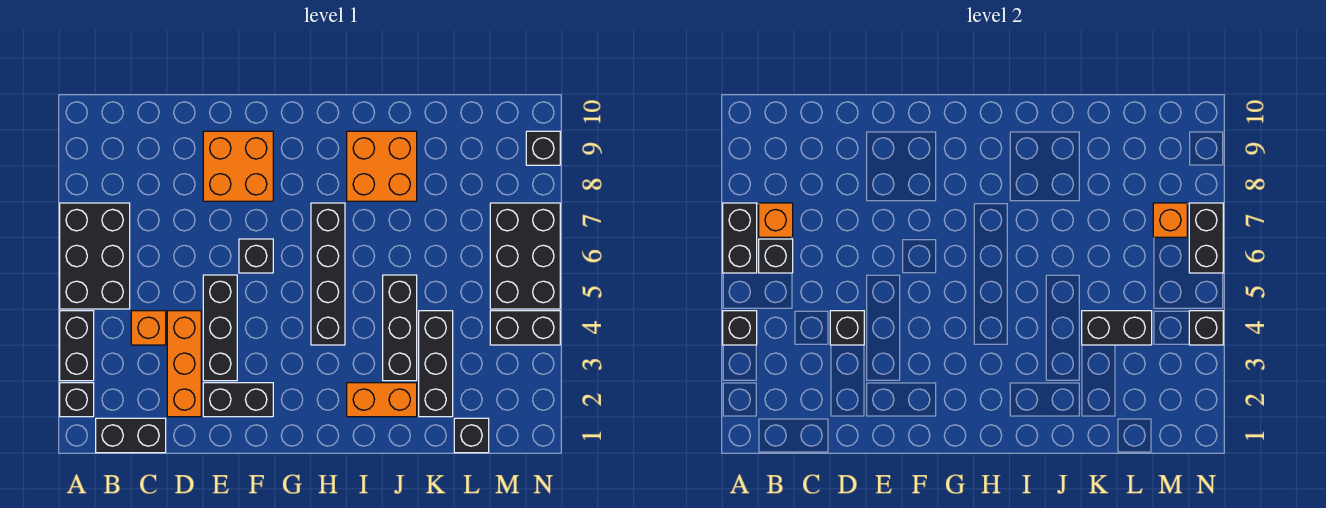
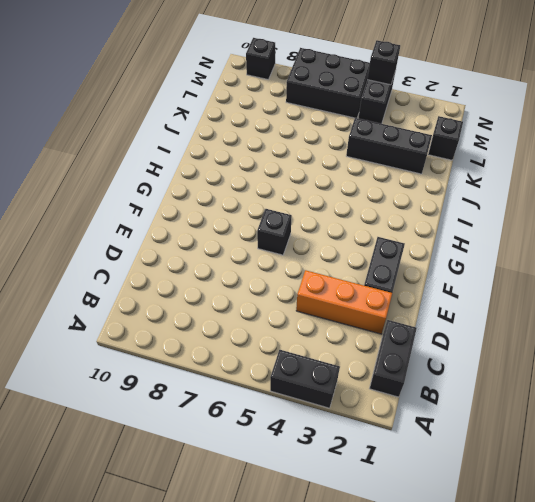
none -> black brick A2 level 1
none -> black brick A5:B7 level 1
none -> orange brick C4 level 1

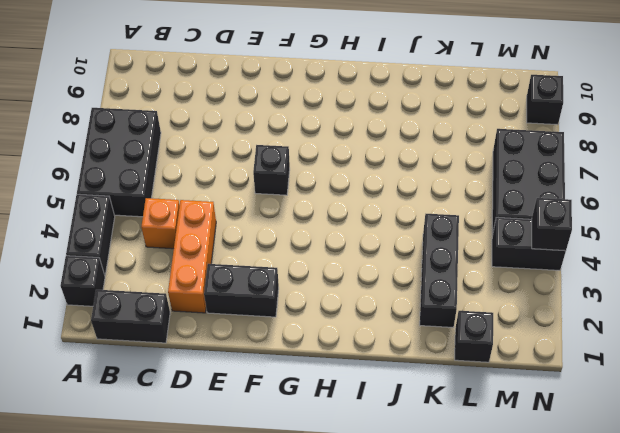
none -> black brick E3:E5 level 1
none -> orange brick E8:F9 level 1
none -> black brick H4:H7 level 1

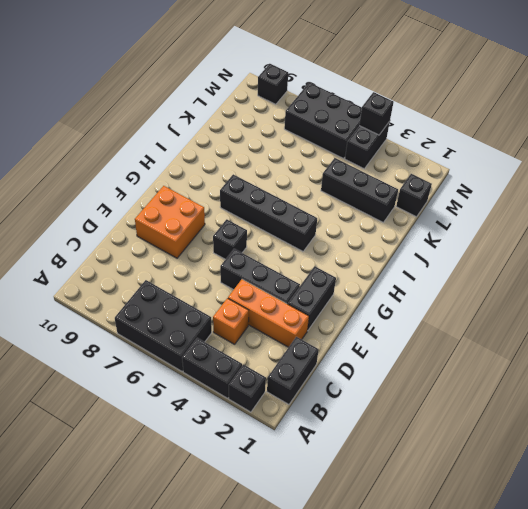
none -> orange brick I2:J2 level 1
none -> orange brick I8:J9 level 1
none -> black brick J3:J5 level 1

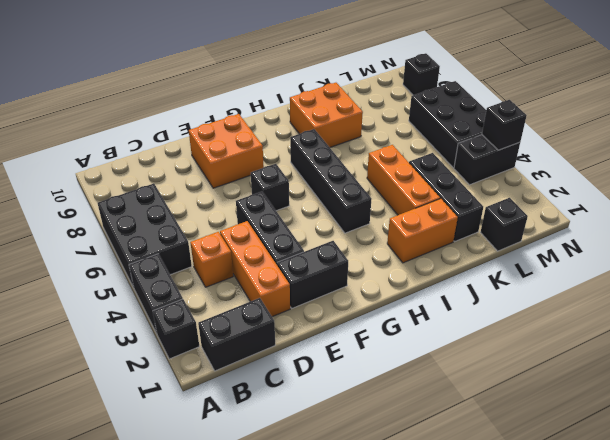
orange brick J3:J5 level 1 -> black brick J3:J5 level 1
none -> black brick A4 level 2
none -> black brick A6:A7 level 2
none -> black brick B6 level 2

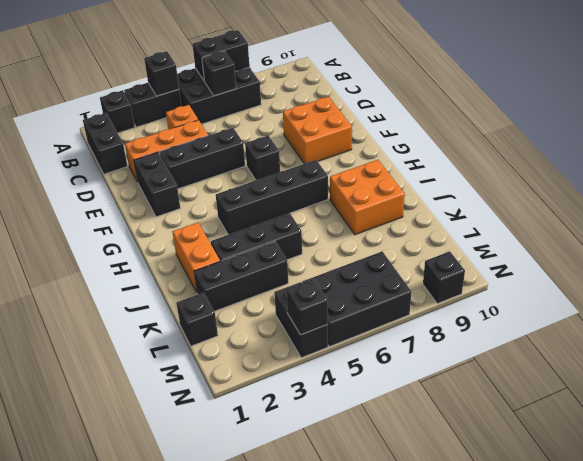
none -> orange brick B7 level 2
none -> black brick D4 level 2
none -> black brick K4:L4 level 2

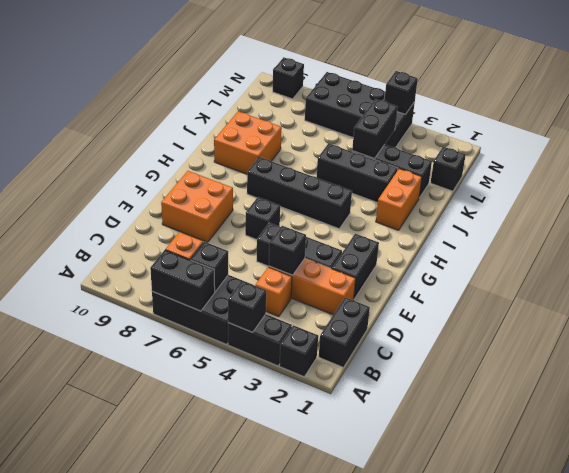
none -> orange brick M7 level 2
none -> black brick N6:N7 level 2

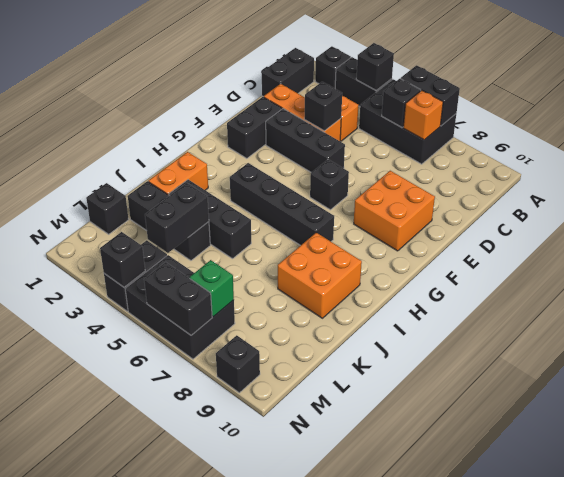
green brick M7 level 2 -> orange brick M7 level 2

